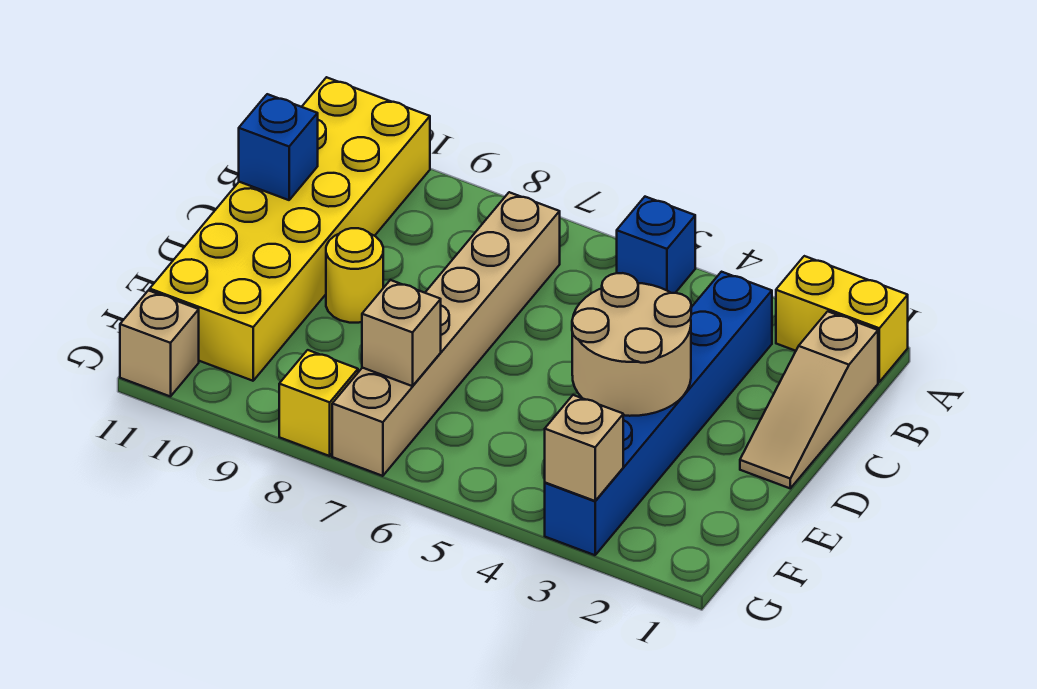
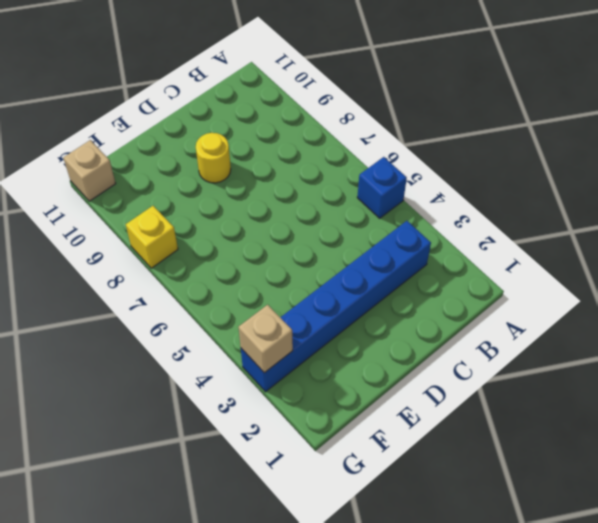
none -> yellow brick A1:A2 level 1
none -> yellow brick A10:F11 level 1
none -> tan slope B1:D1 level 1 top B

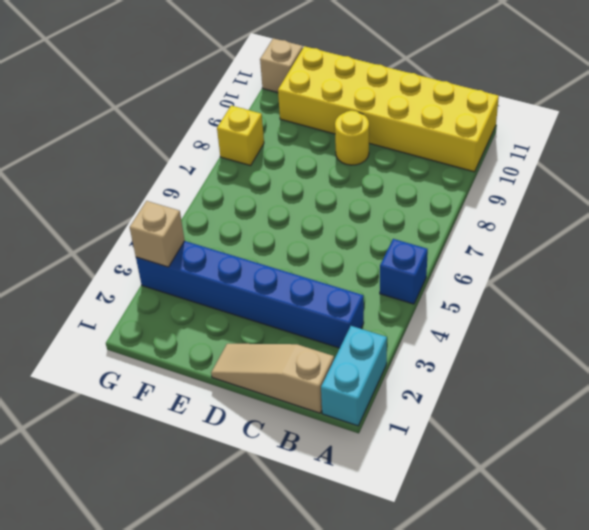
cyan brick A1:A2 level 1 -> yellow brick A1:A2 level 1
none -> tan brick B7:G7 level 1
none -> blue brick C11 level 2
none -> tan round brick D3:E4 level 2

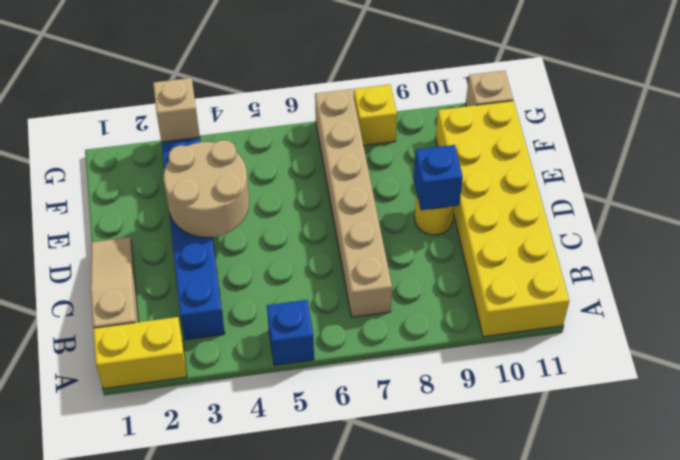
blue brick D9 level 2 -> blue brick C11 level 2
none -> tan brick F7 level 2

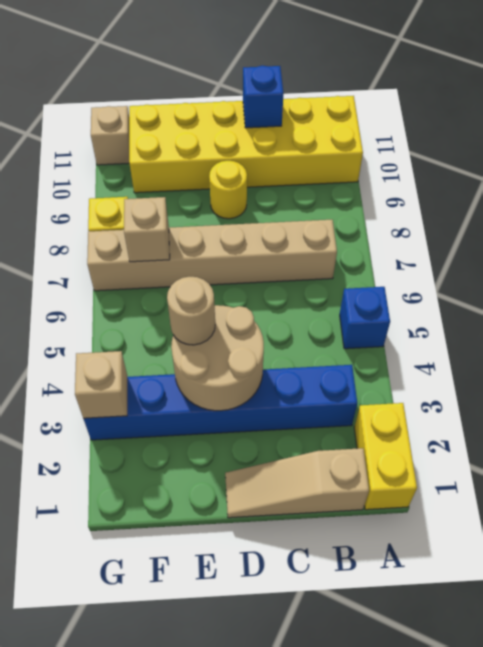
tan round brick E4 level 3 -> none

